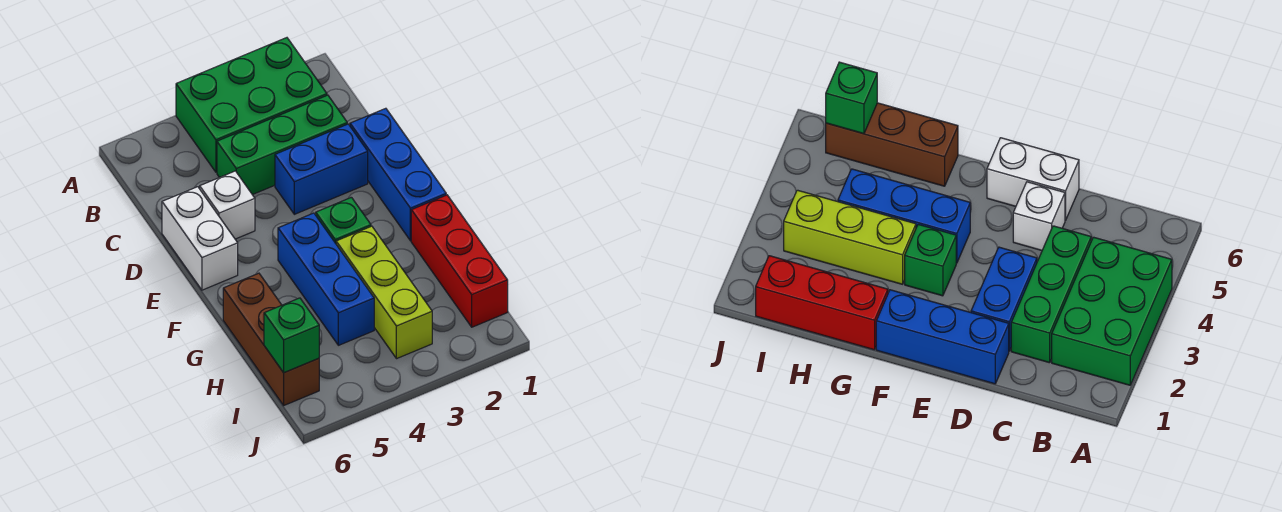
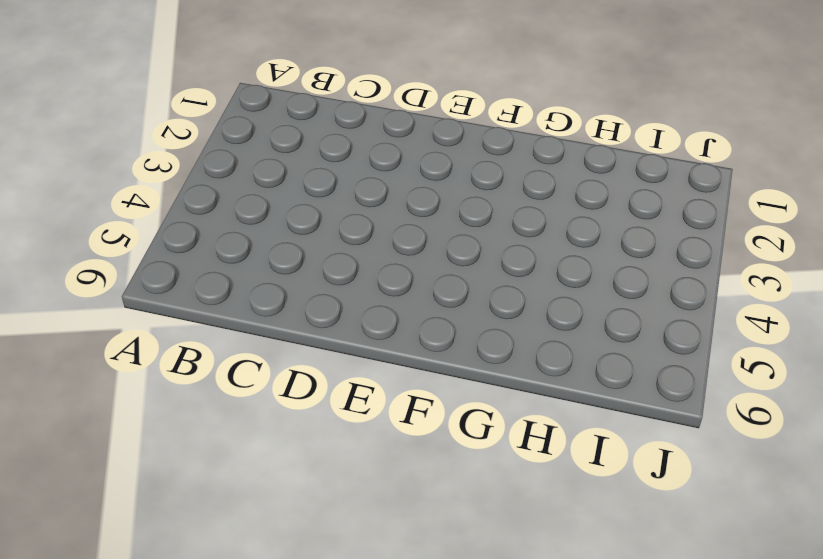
none -> green brick A2:B4 level 1
none -> green brick C2:C4 level 1
none -> blue brick D1:F1 level 1

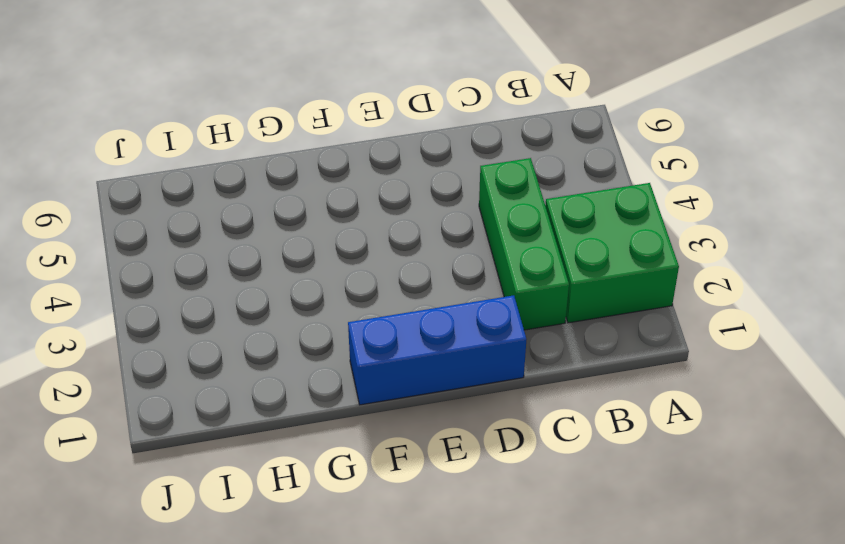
green brick A2:B3 level 1 -> green brick A2:B4 level 1
none -> blue brick D2:D3 level 1
none -> white brick D5 level 1
none -> white brick D6:E6 level 1

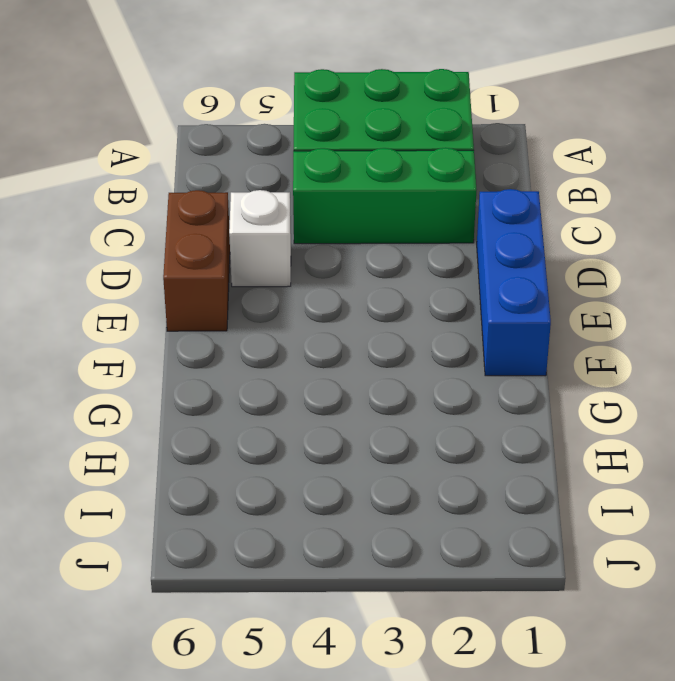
brown brick D6:E6 level 1 -> white brick D6:E6 level 1
none -> blue brick D2:D3 level 1
none -> green brick F3 level 1
none -> blue brick F4:H4 level 1

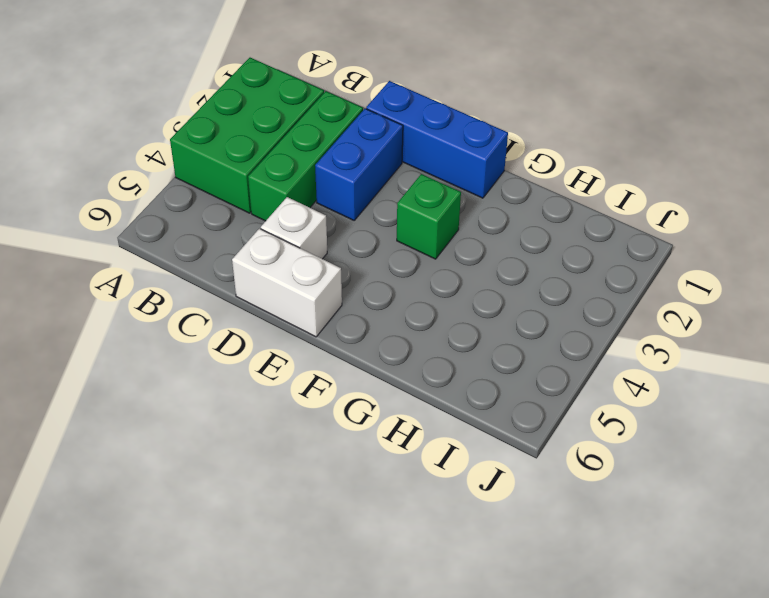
none -> blue brick F4:H4 level 1
none -> red brick G1:I1 level 1
none -> lime brick G3:I3 level 1

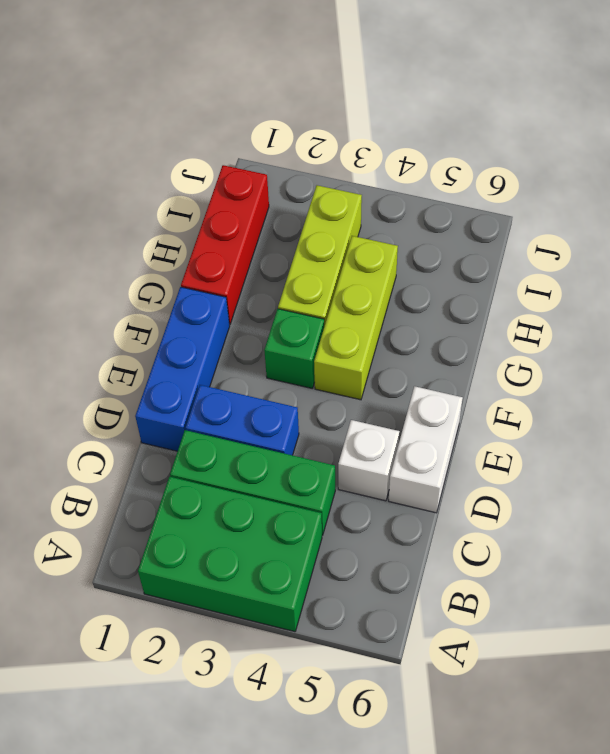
lime brick F4:H4 level 1 -> blue brick F4:H4 level 1
none -> brown brick G6:I6 level 1
none -> green brick I6 level 2

